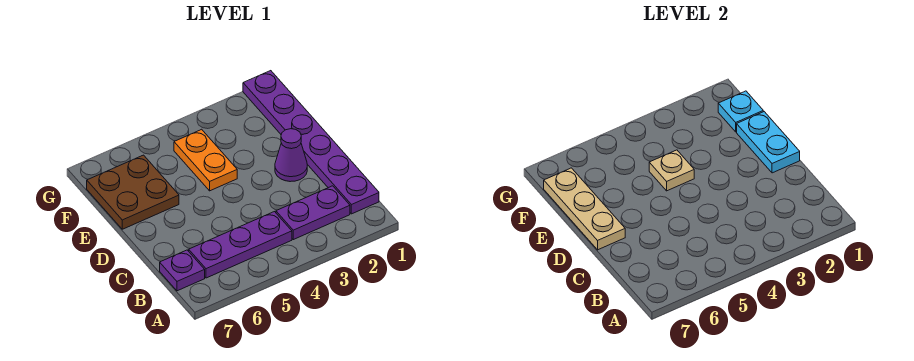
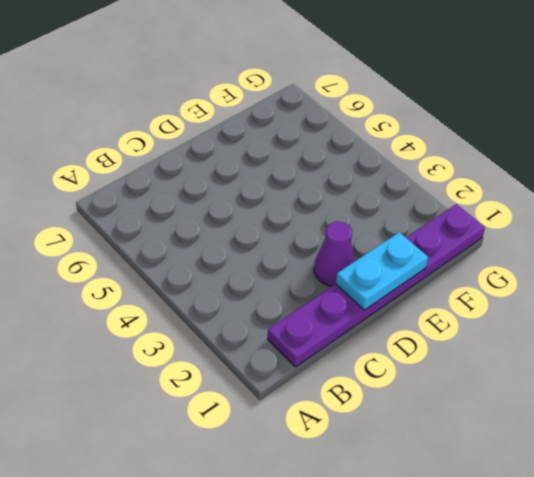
none -> purple plate B2:B3 level 1
none -> purple plate B4:B6 level 1

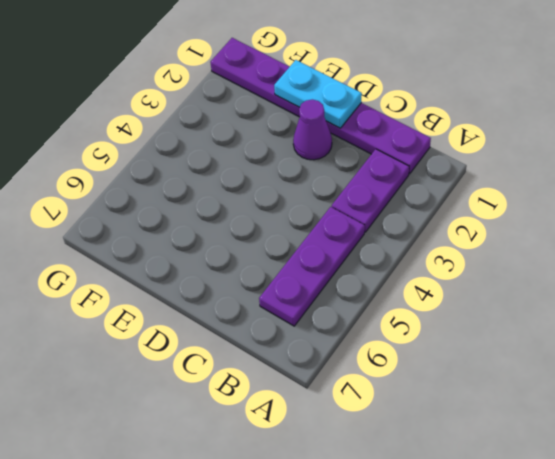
none -> purple plate B7 level 1
none -> orange plate E4:F4 level 1

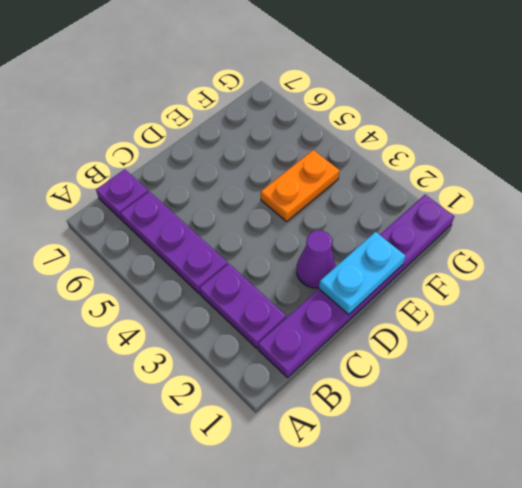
none -> brown plate E6:F7 level 1
none -> tan plate D7:F7 level 2

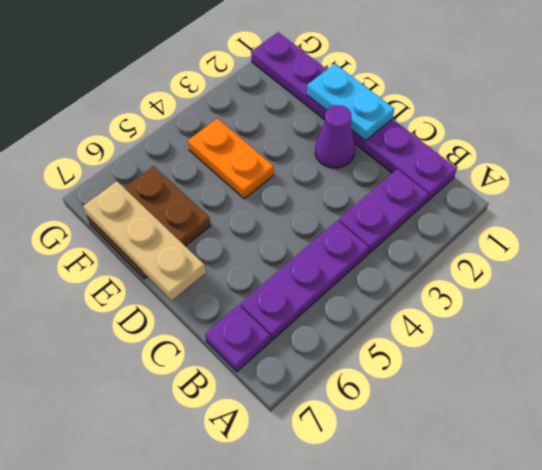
none -> tan plate E4 level 2
none -> cyan plate F1 level 2

